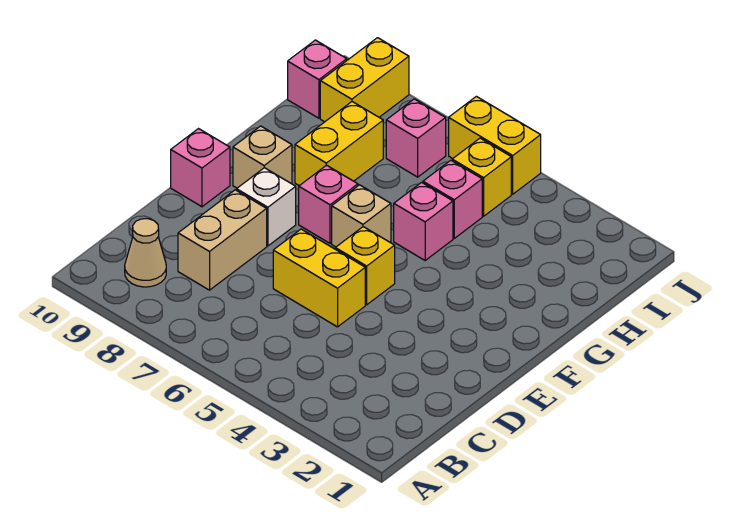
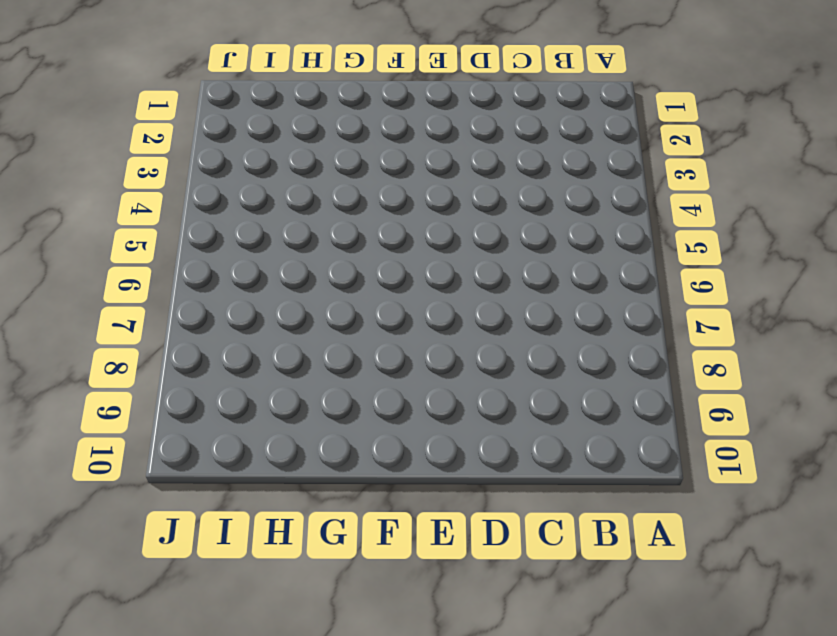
none -> tan cone B9 level 1
none -> tan brick C8:D8 level 1
none -> yellow brick D5:D6 level 1

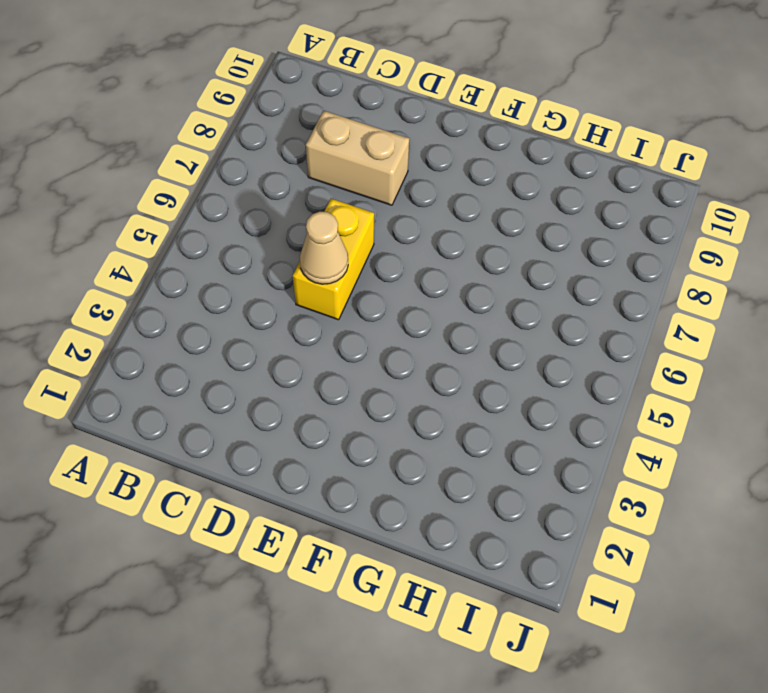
tan cone D5 level 2 -> tan cone B9 level 1
none -> yellow brick E5 level 1
none -> white brick E8 level 1
none -> pink brick E10 level 1

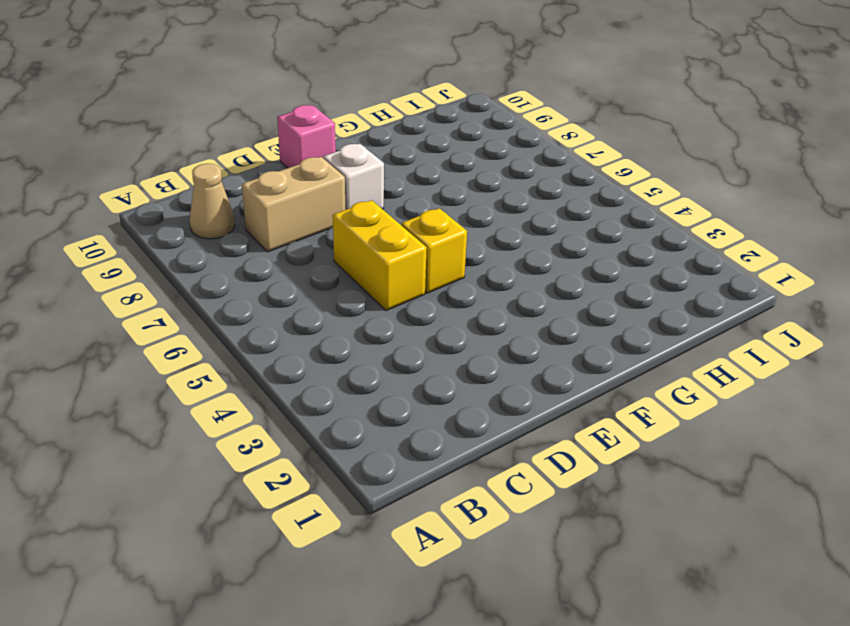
none -> tan brick F6 level 1
none -> pink brick F7 level 1
none -> tan brick F9 level 1

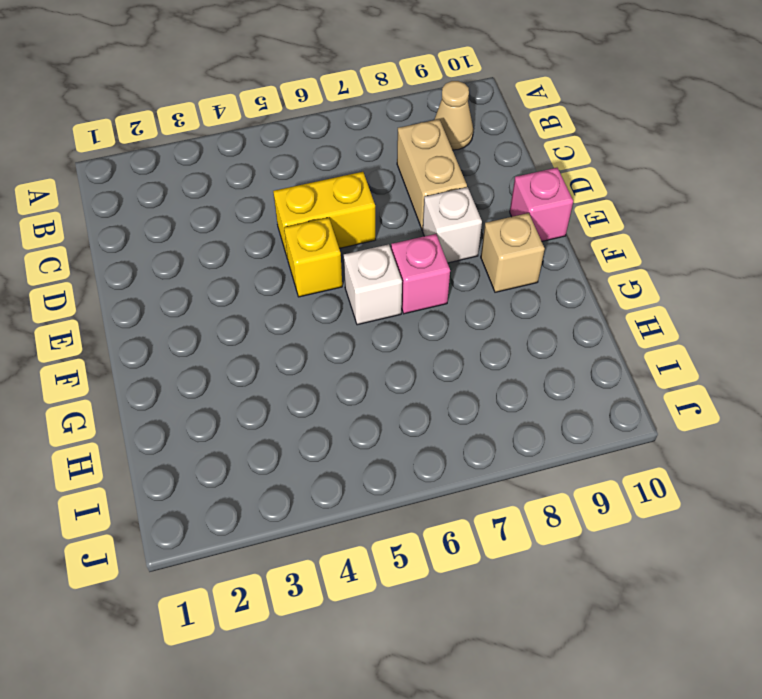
white brick F6 level 1 -> tan brick F6 level 1
none -> pink brick G5 level 1
none -> yellow brick G8:H8 level 1
none -> pink brick H5 level 1

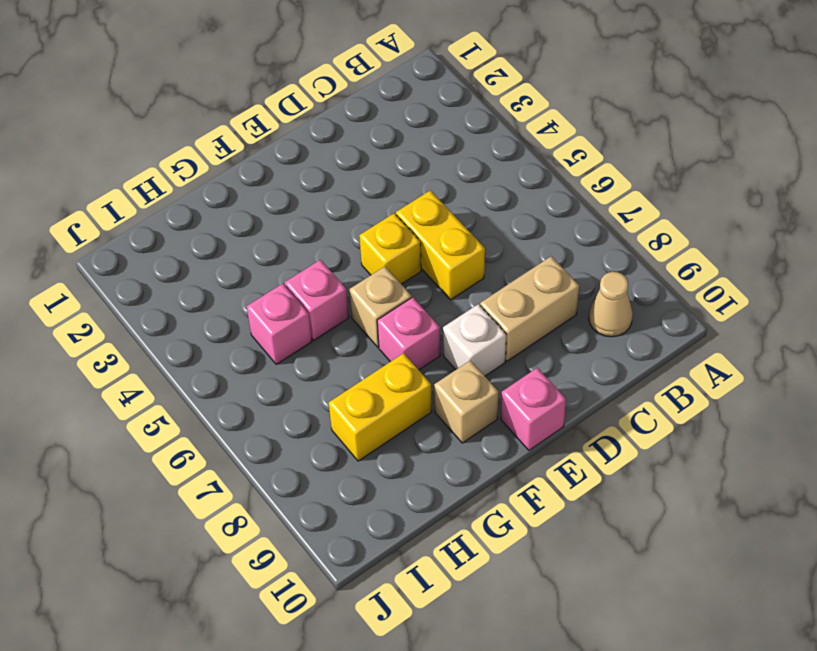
none -> yellow brick I5 level 1
none -> pink brick I7 level 1
none -> yellow brick I9:J9 level 1

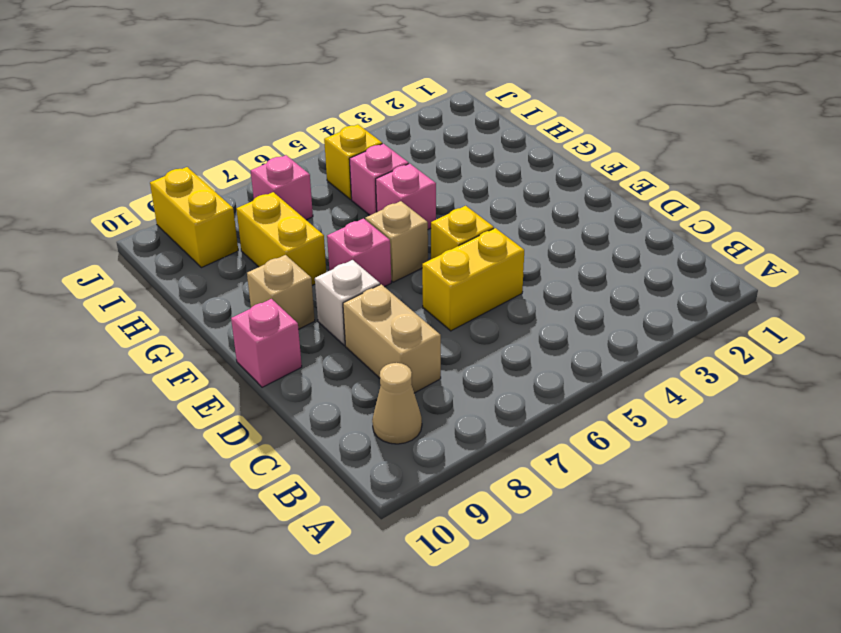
none -> pink brick I10 level 1
none -> yellow brick J5:J6 level 1

